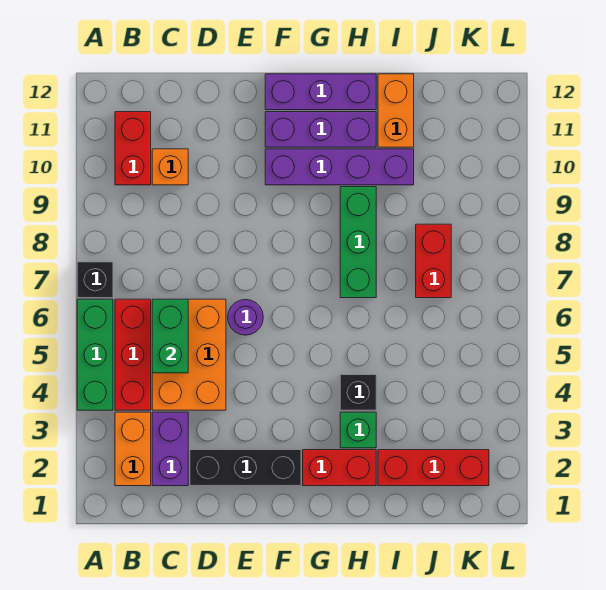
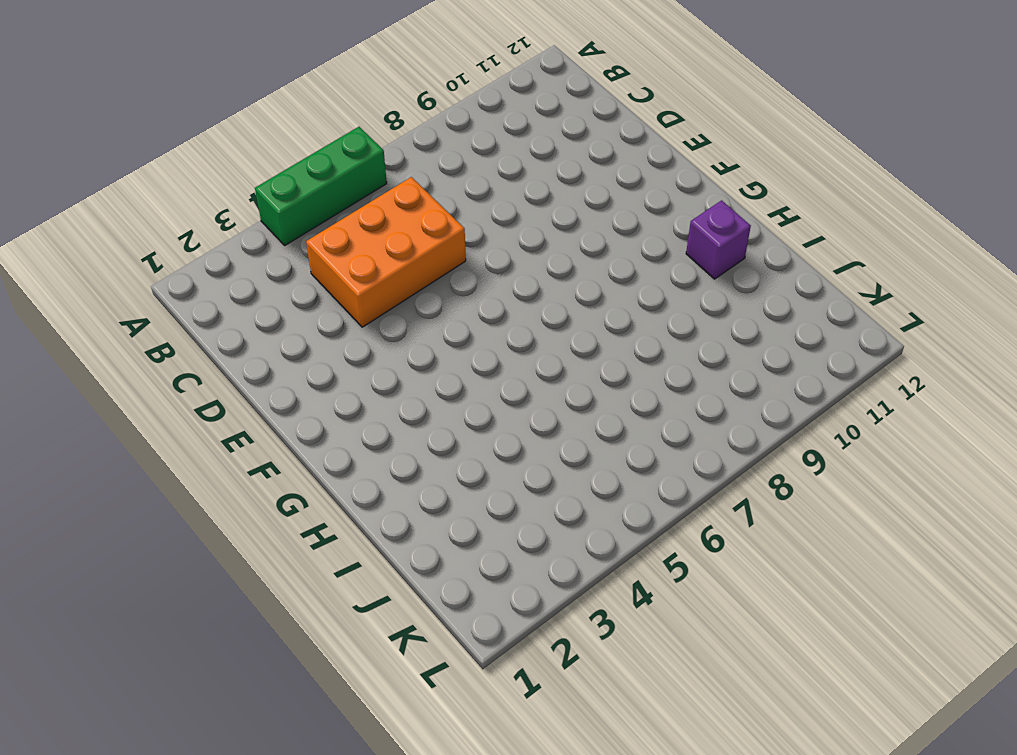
purple brick H11 level 1 -> purple brick F11:H11 level 1
none -> black brick A7 level 1
none -> orange brick B2:B3 level 1
none -> red brick B4:B6 level 1

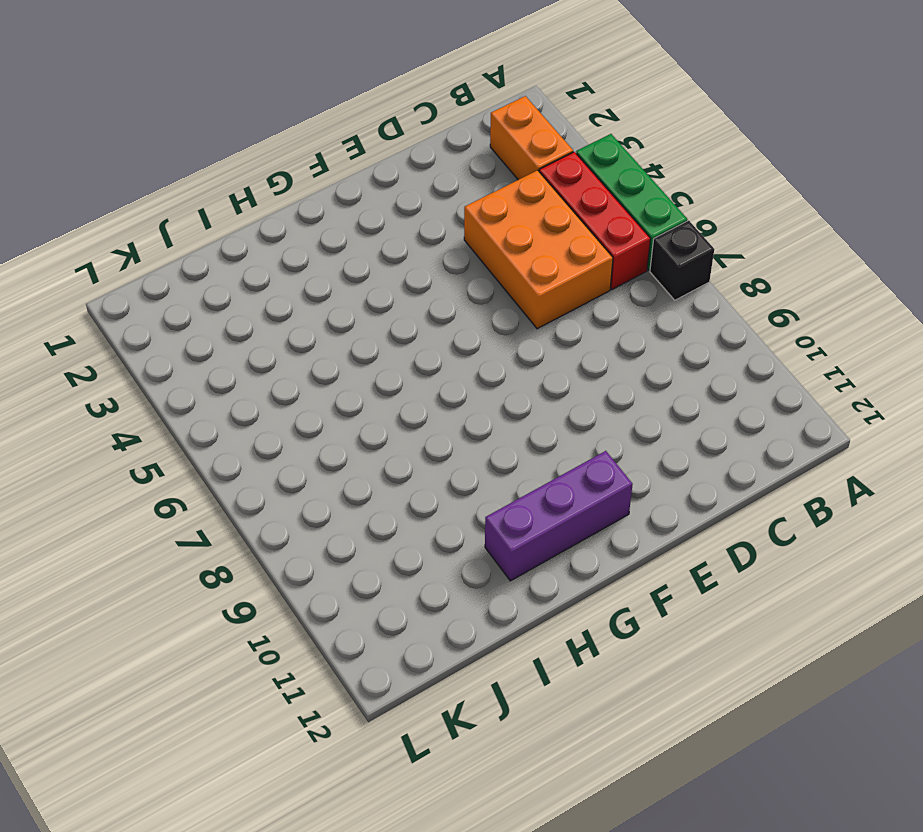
none -> red brick B10:B11 level 1
none -> purple brick C2:C3 level 1
none -> orange brick C10 level 1

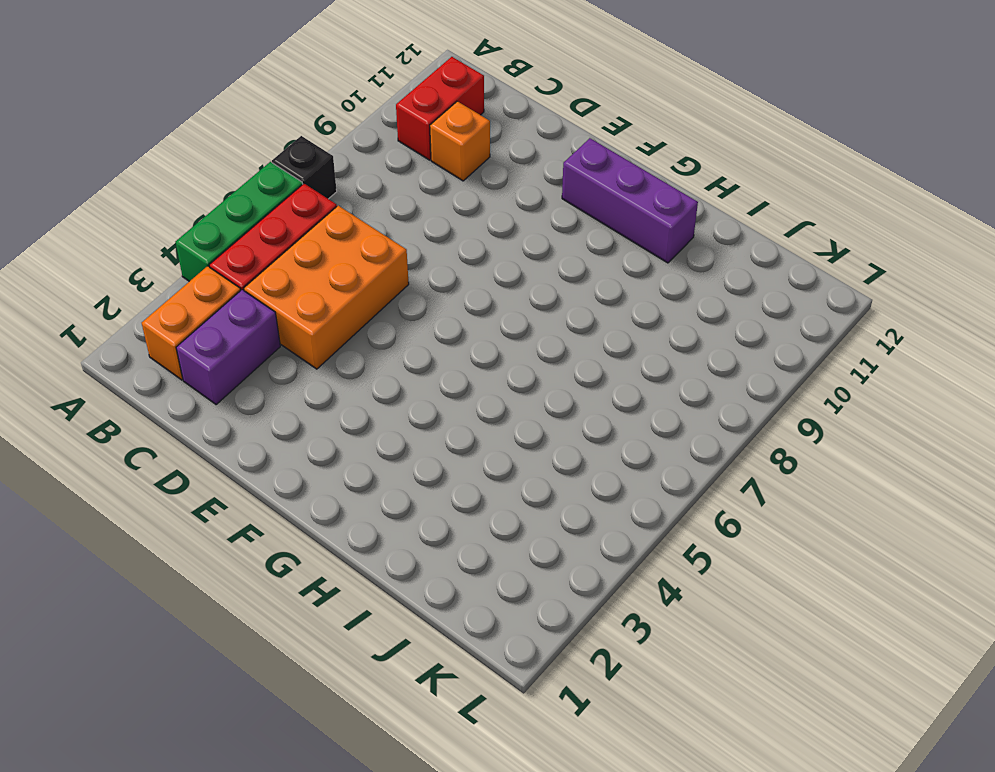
none -> black brick D2:F2 level 1
none -> purple round brick E6 level 1
none -> purple brick F10:I10 level 1

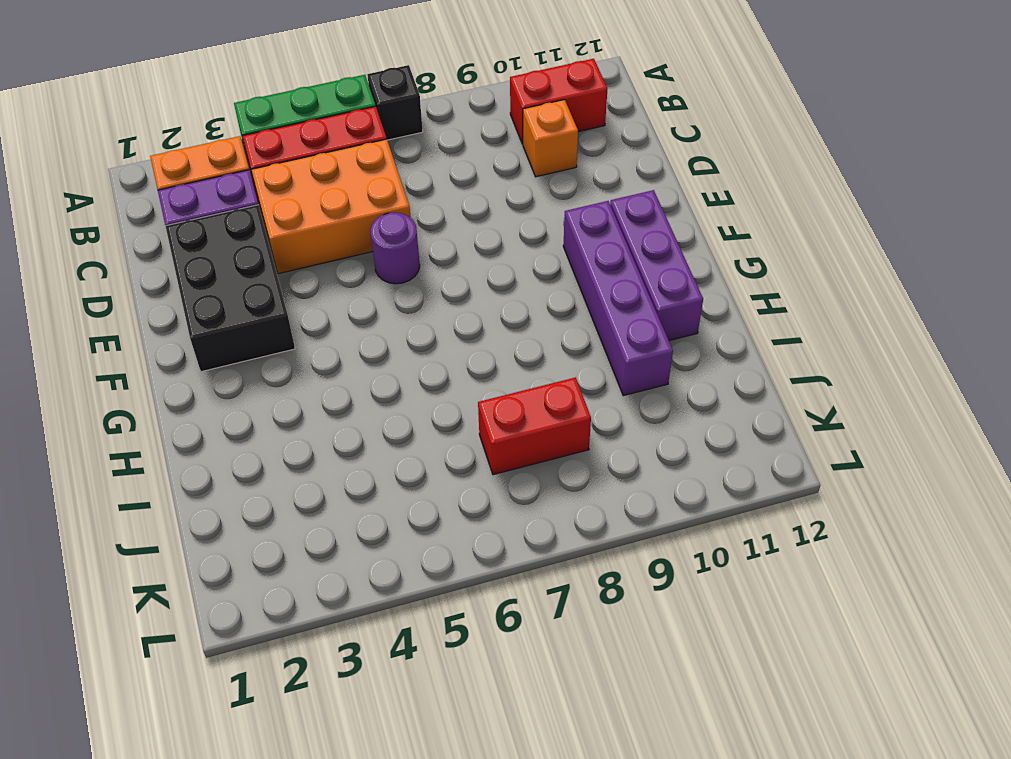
black brick D2:F3 level 1 -> black brick D2:F2 level 1
none -> purple brick F12:H12 level 1
none -> red brick G2:H2 level 1
none -> green brick H3 level 1

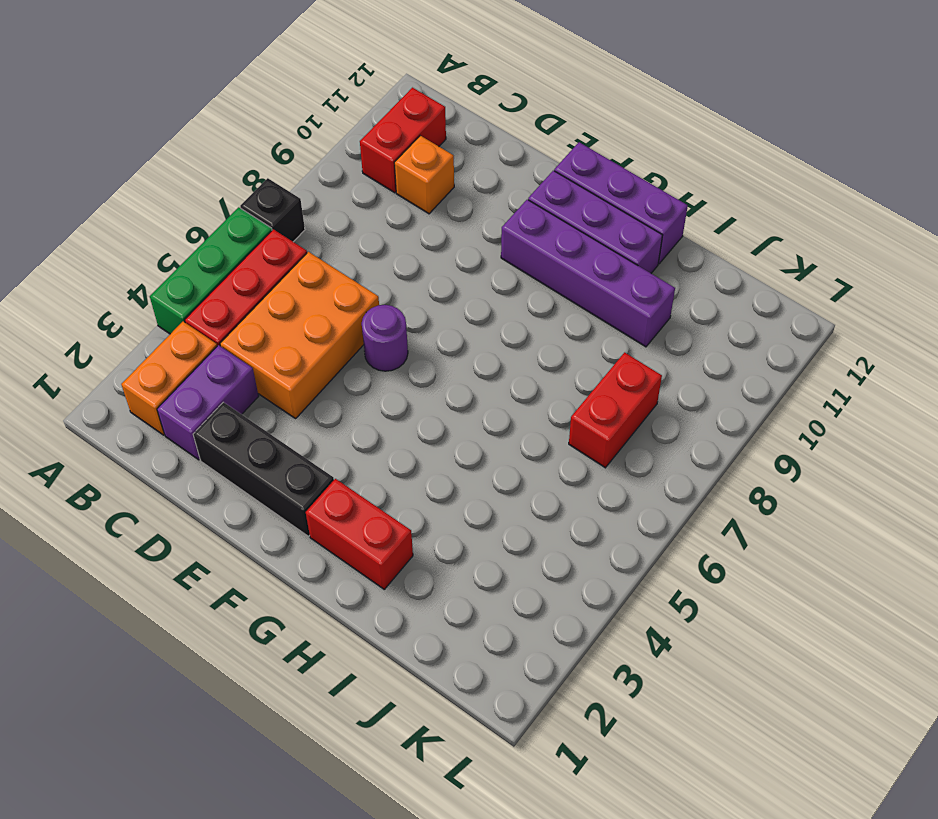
none -> green brick H3 level 1
none -> black brick H4 level 1
none -> green brick H7:H9 level 1

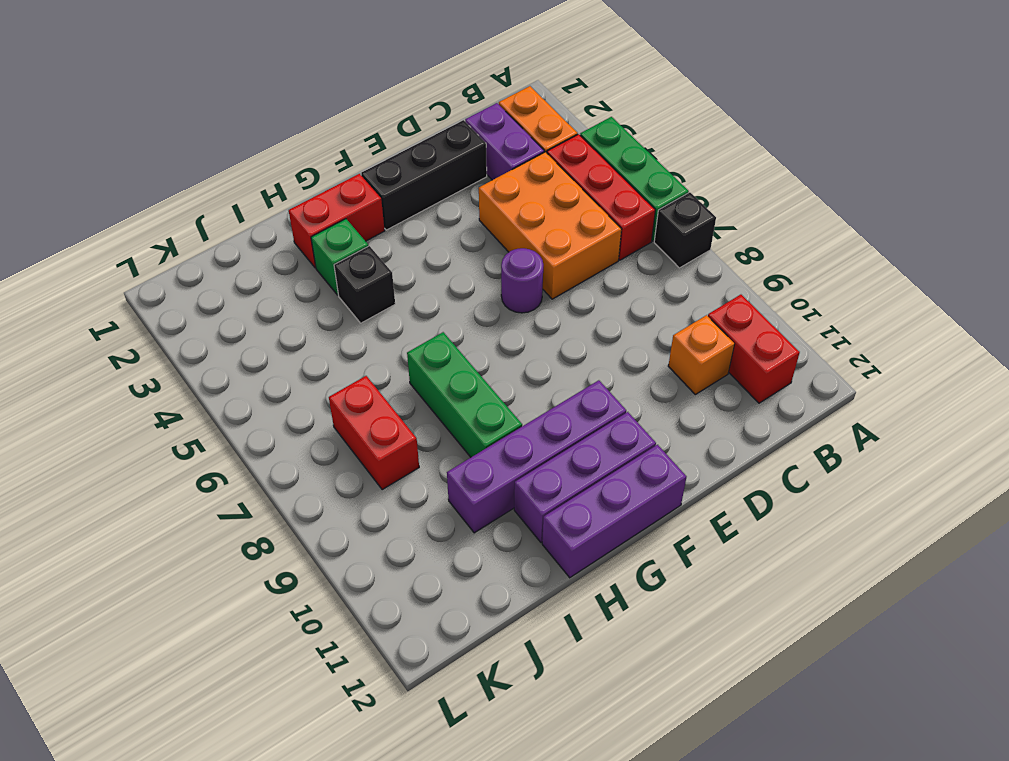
none -> red brick I2:K2 level 1
none -> orange brick I11:I12 level 1
none -> green brick C5:C6 level 2

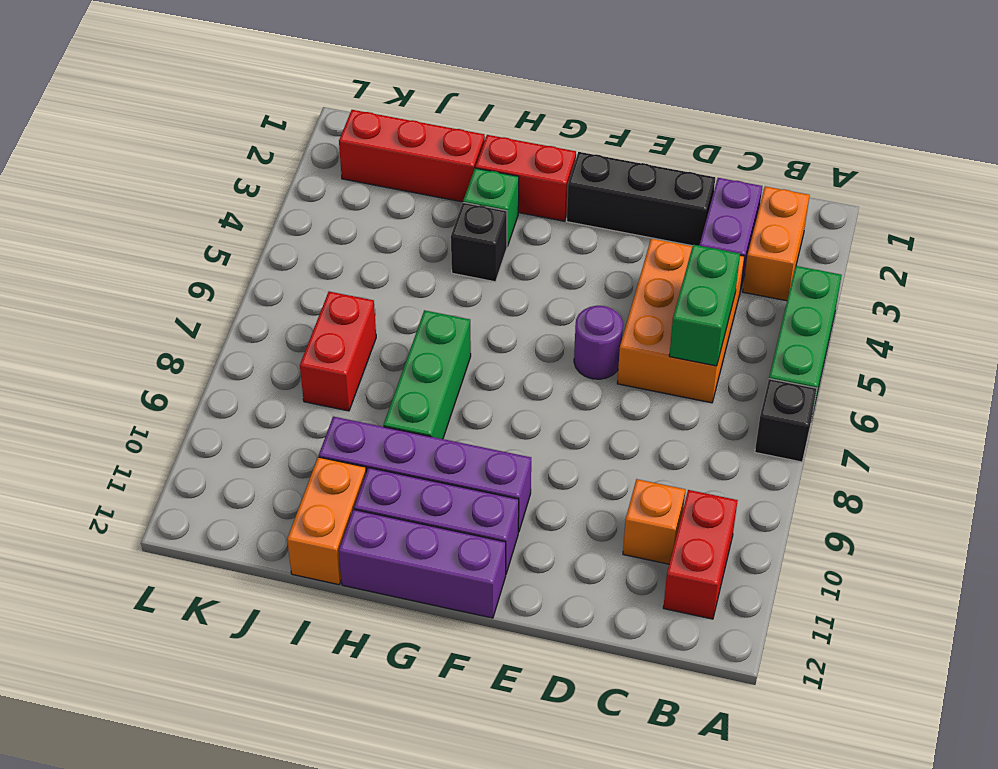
none -> red brick B4:B6 level 1

